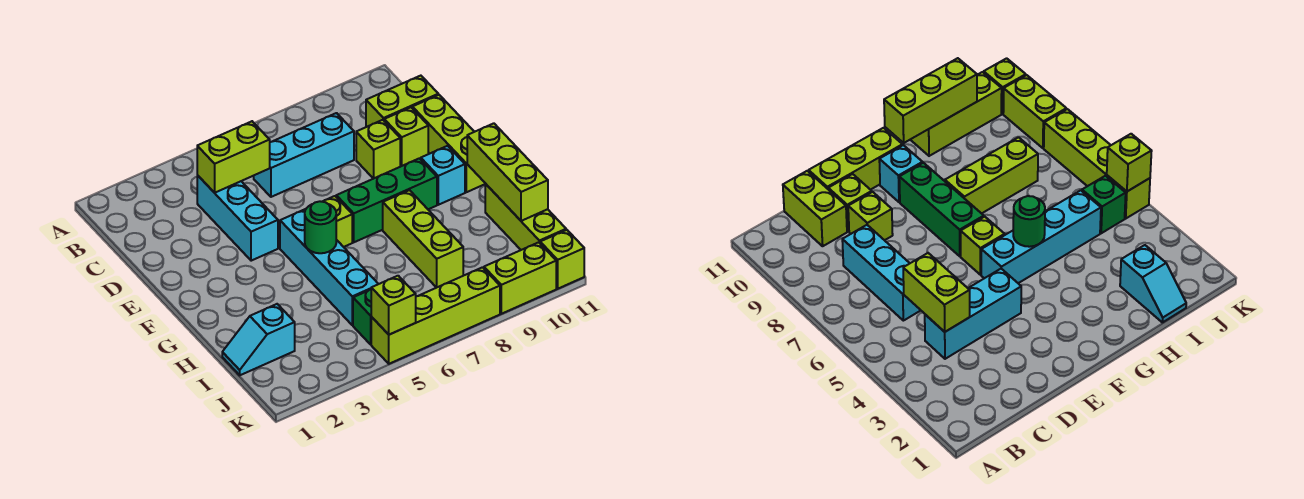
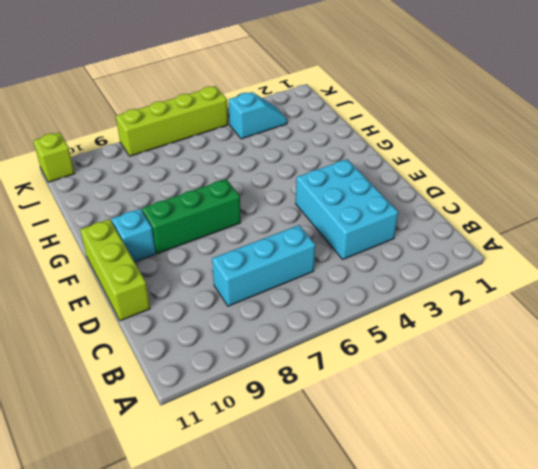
cyan brick C3:E4 level 1 -> cyan brick C4:E4 level 1
cyan slope J3:J4 level 1 top 4 -> cyan slope I1:I2 level 1 top 2
none -> lime brick C10:C11 level 1
none -> lime brick D9 level 1
none -> lime brick D10 level 1

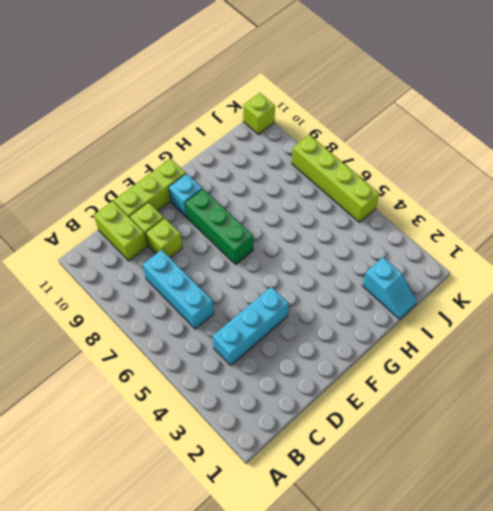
none -> cyan brick F5:I5 level 1
none -> lime brick F6 level 1
none -> lime brick G8:I8 level 1

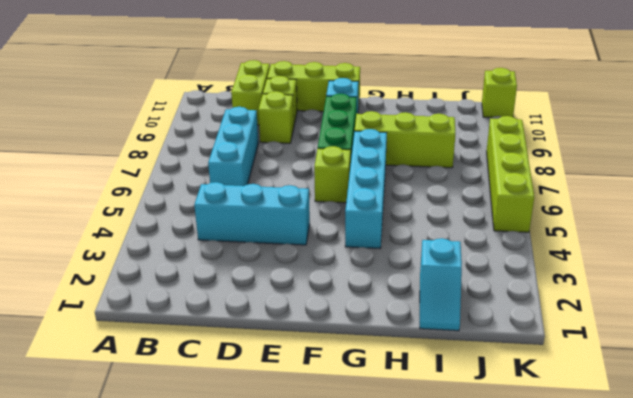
cyan brick G4:G7 level 1 -> cyan brick F5:I5 level 1
none -> lime brick H11:J11 level 1
none -> green brick J5 level 1
none -> lime brick K9:K10 level 1

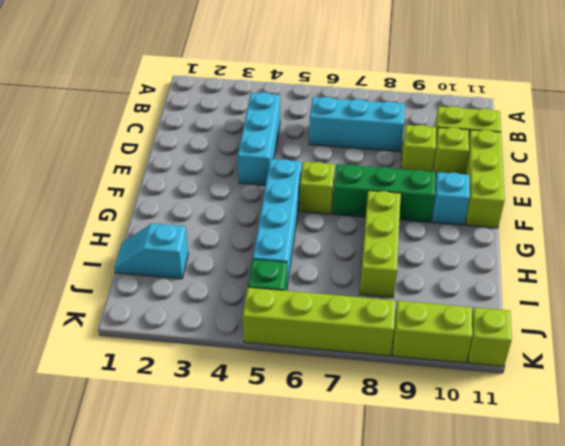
none -> lime brick H11:J11 level 1
none -> lime brick C4:C5 level 2
none -> green round brick G5 level 2

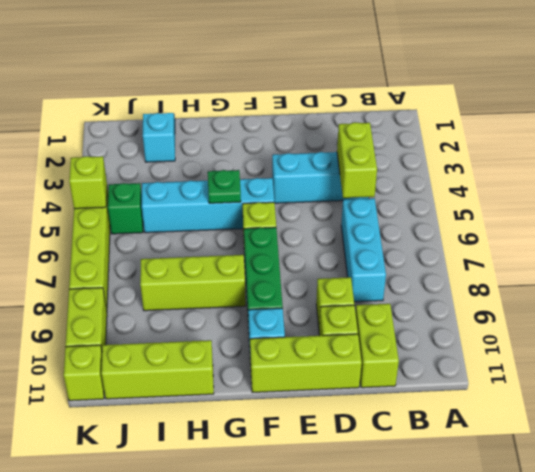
green plate G5 level 2 -> green round brick G5 level 2
none -> lime brick G11:I11 level 2

